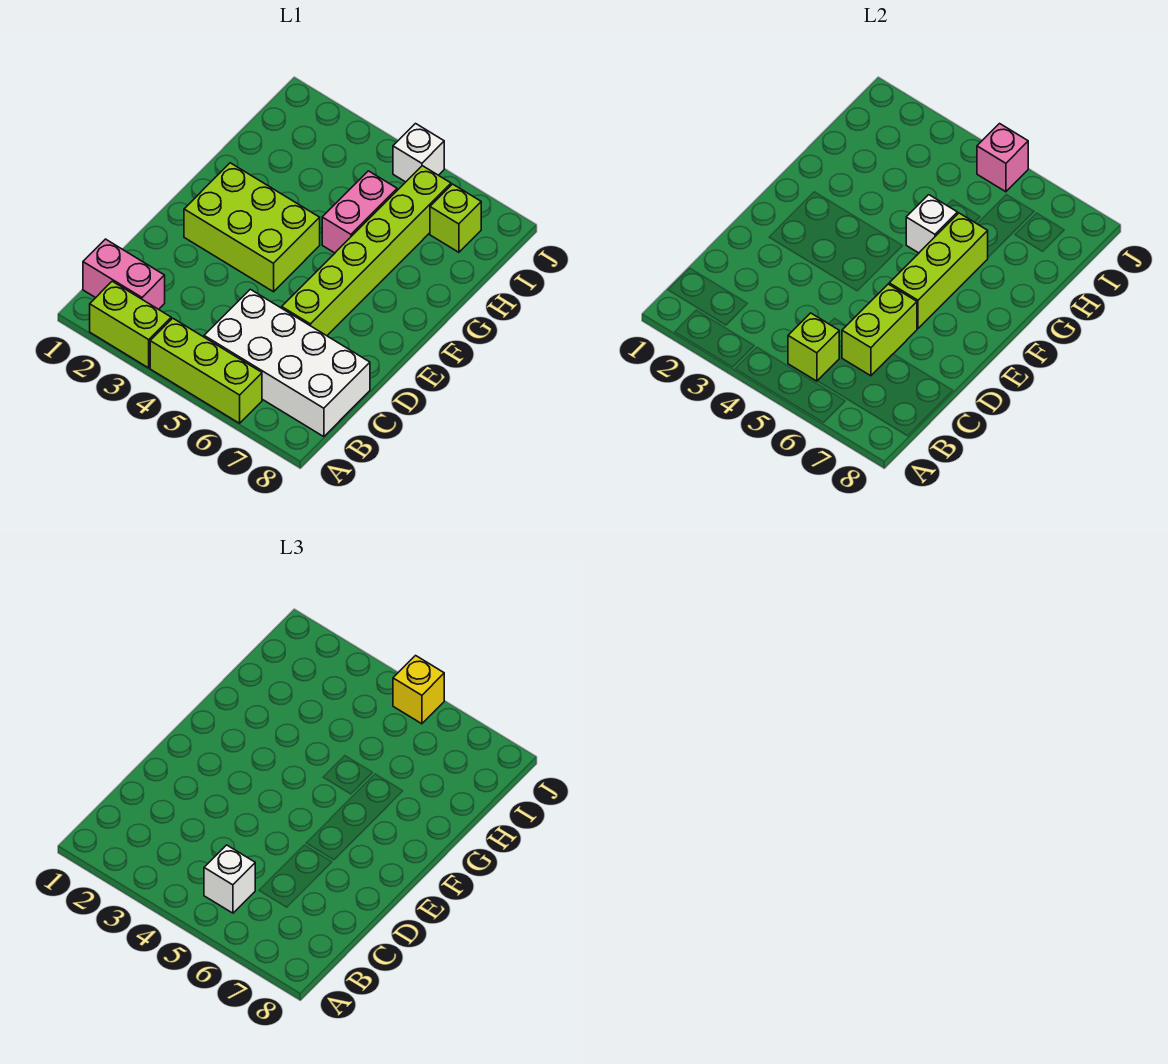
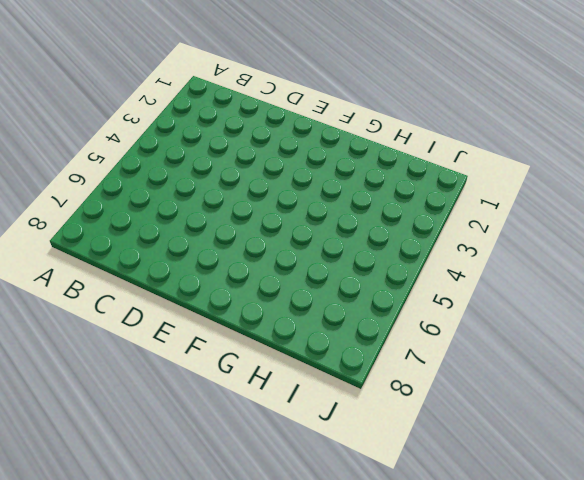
none -> lime brick A2:A3 level 1
none -> lime brick A4:A6 level 1
none -> pink brick B1:B2 level 1

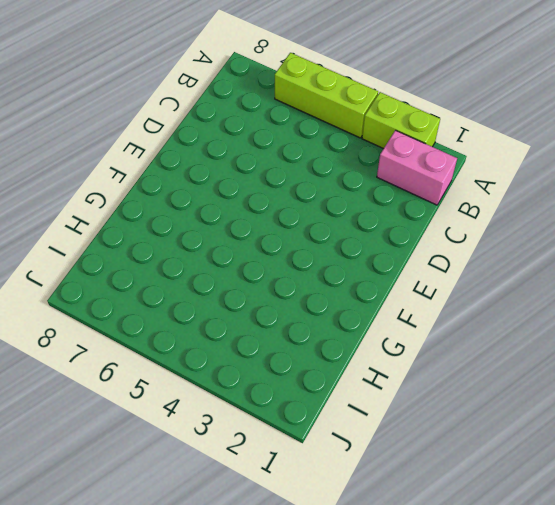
none -> white brick B5:C8 level 1
none -> lime brick D6:I6 level 1
none -> lime brick E2:F4 level 1

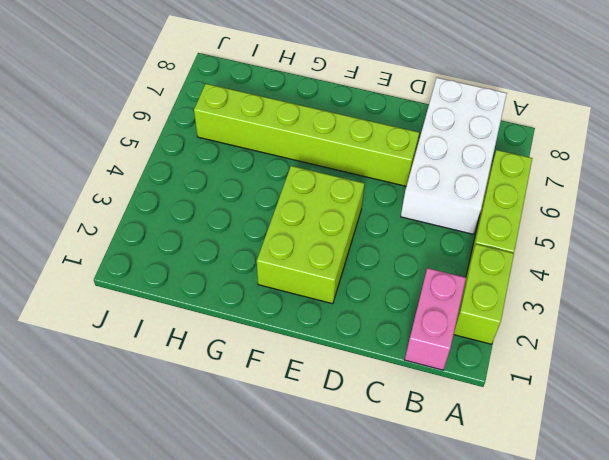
none -> pink brick G5:H5 level 1
none -> lime brick I7 level 1
none -> white brick J5 level 1

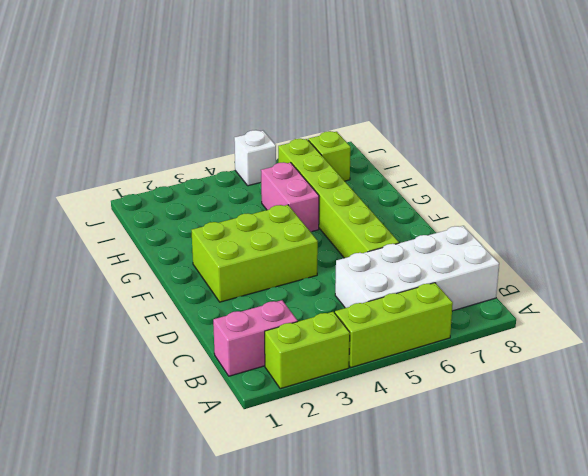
none -> lime brick B5 level 2
none -> lime brick C6:D6 level 2
none -> lime brick E6:G6 level 2

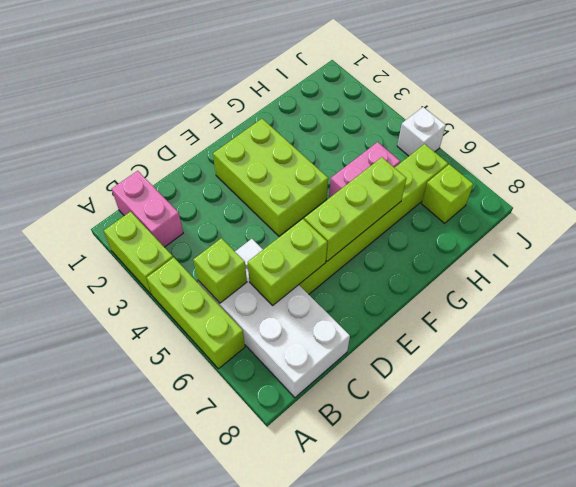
none -> white brick G5 level 2
none -> pink brick J5 level 2
none -> white brick B5 level 3

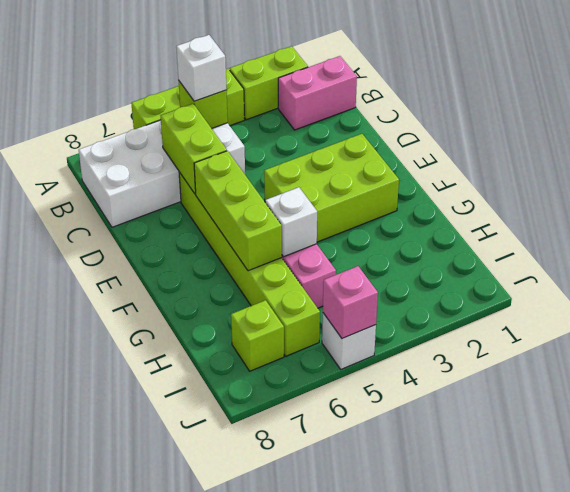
none -> yellow brick J5 level 3

